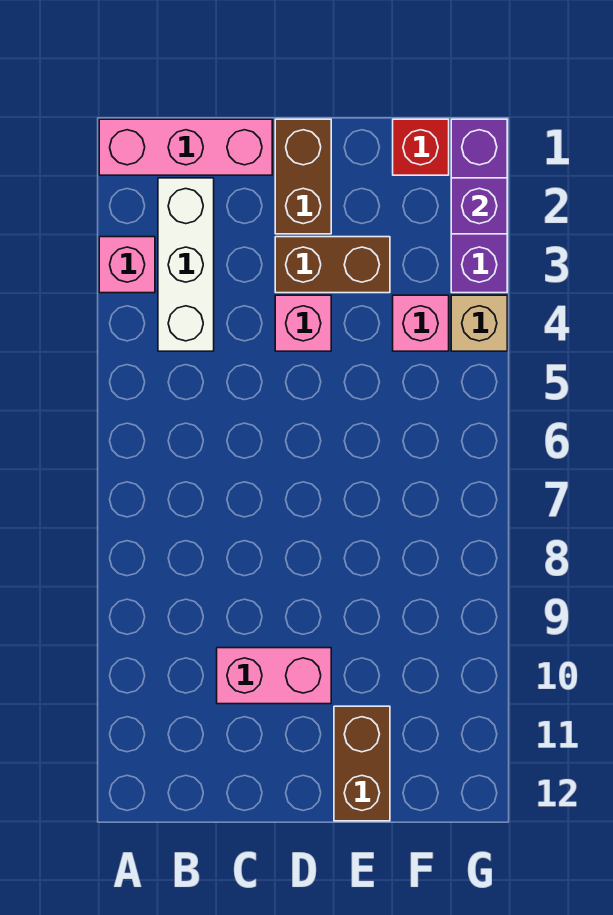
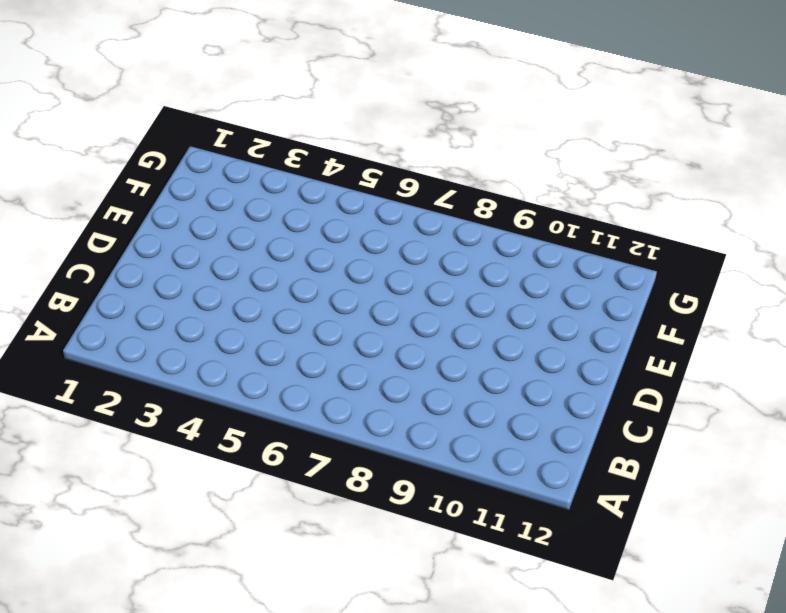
none -> pink brick A1:C1 level 1
none -> pink brick A3 level 1
none -> white brick B2:B4 level 1

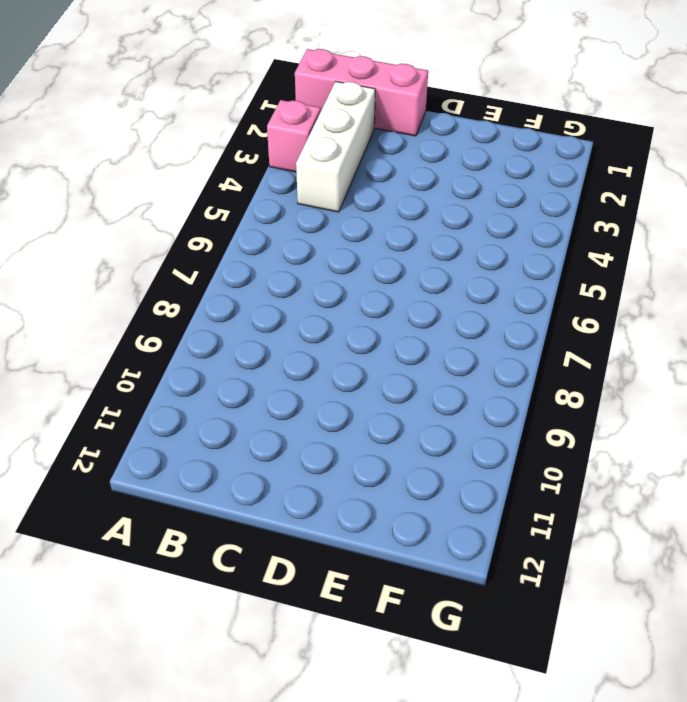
none -> pink brick C10:D10 level 1
none -> brown brick D1:D2 level 1
none -> brown brick D3:E3 level 1

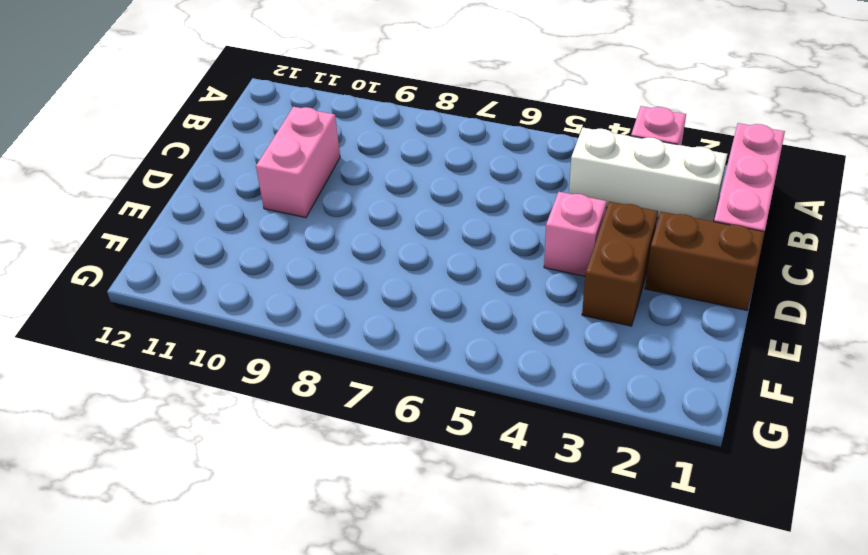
none -> brown brick E11:E12 level 1
none -> red brick F1 level 1
none -> pink brick F4 level 1

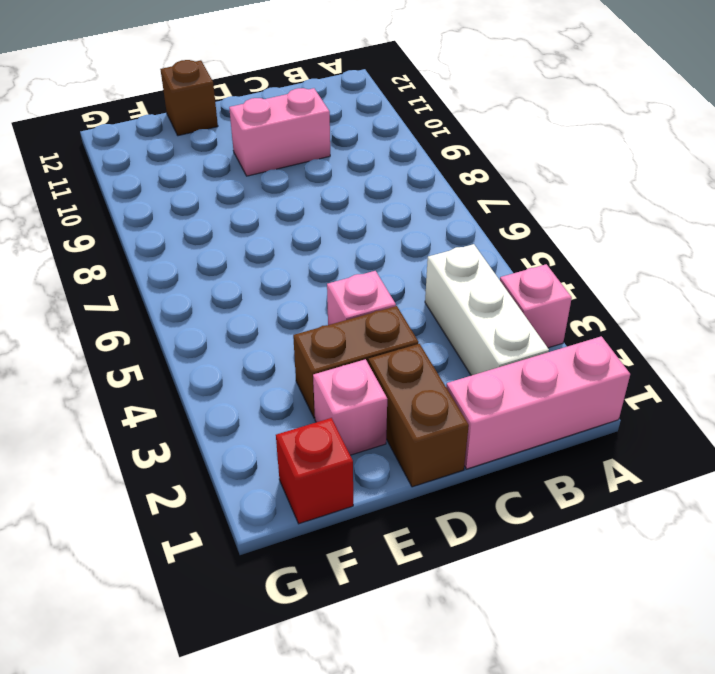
pink brick E2 level 1 -> pink brick F4 level 1
brown brick E12 level 1 -> brown brick E11:E12 level 1
none -> purple brick G1:G3 level 1
none -> tan brick G4 level 1
none -> purple brick G2 level 2

